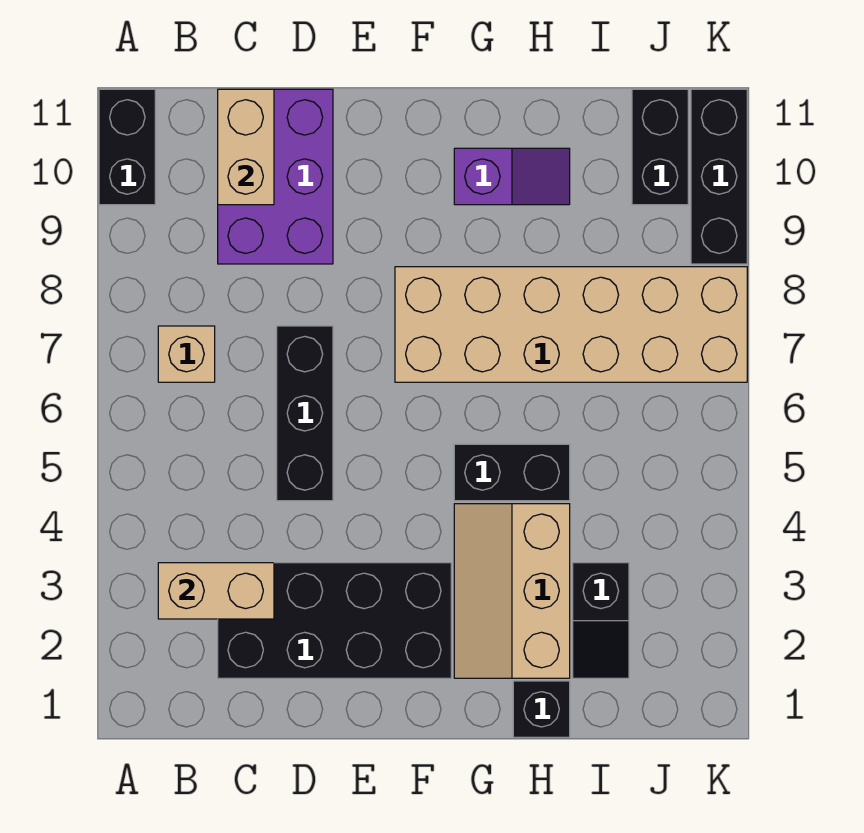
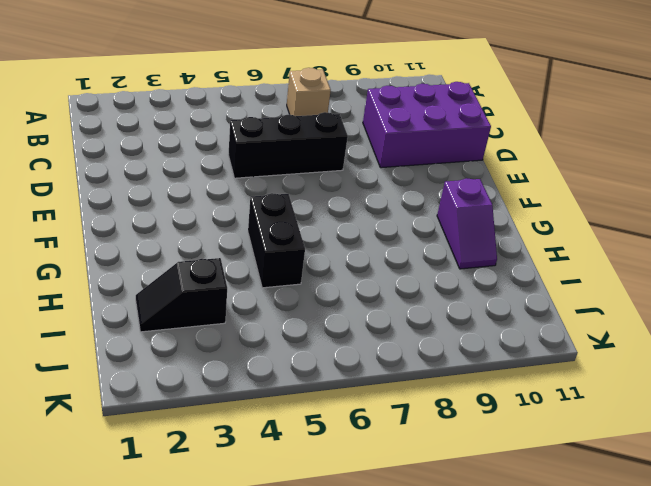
none -> black brick A10:A11 level 1
none -> black brick C2:F3 level 1
none -> tan brick F7:K8 level 1

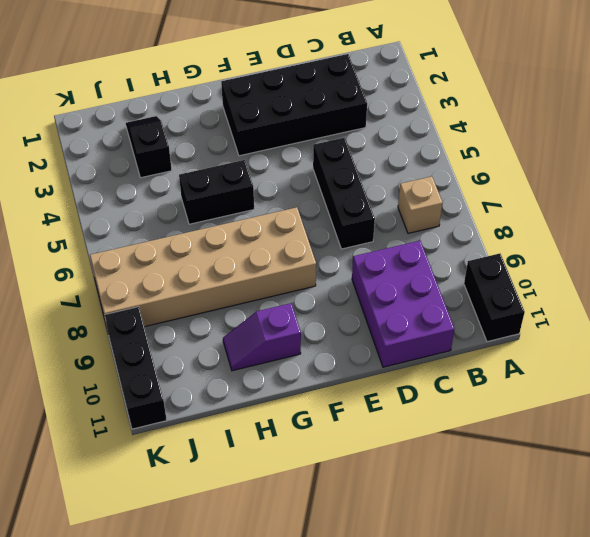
none -> tan slope G2:H4 level 1 top H
none -> black brick H1 level 1
none -> black brick J10:J11 level 1

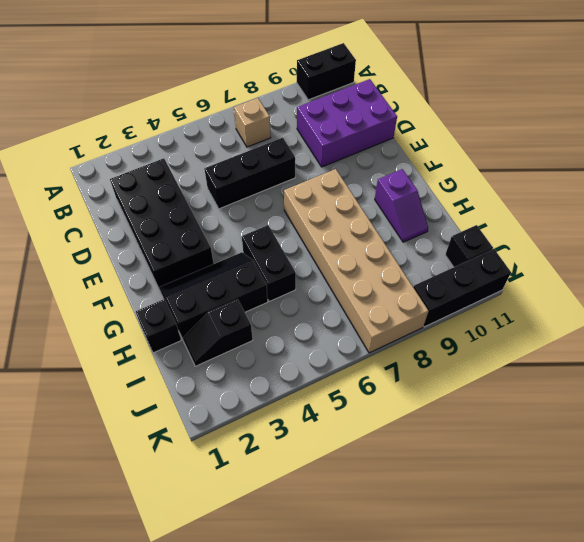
black slope G2:H4 level 1 top H -> tan slope G2:H4 level 1 top H
black brick J11 level 1 -> black brick J10:J11 level 1
none -> tan brick B3:C3 level 2
none -> tan brick C10:C11 level 2

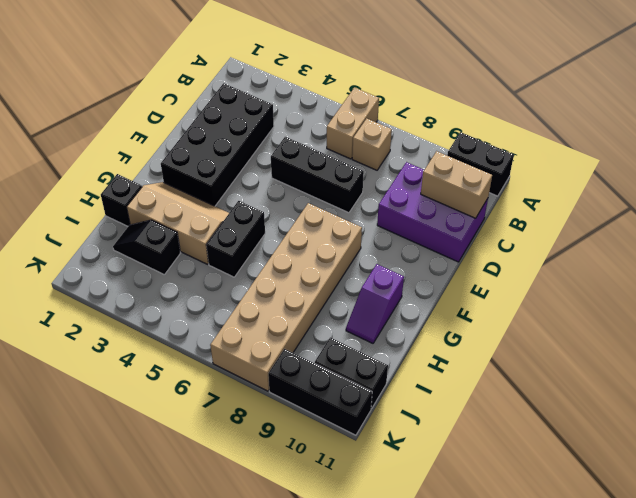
tan brick A6:B6 level 1 -> tan brick B3:C3 level 2

